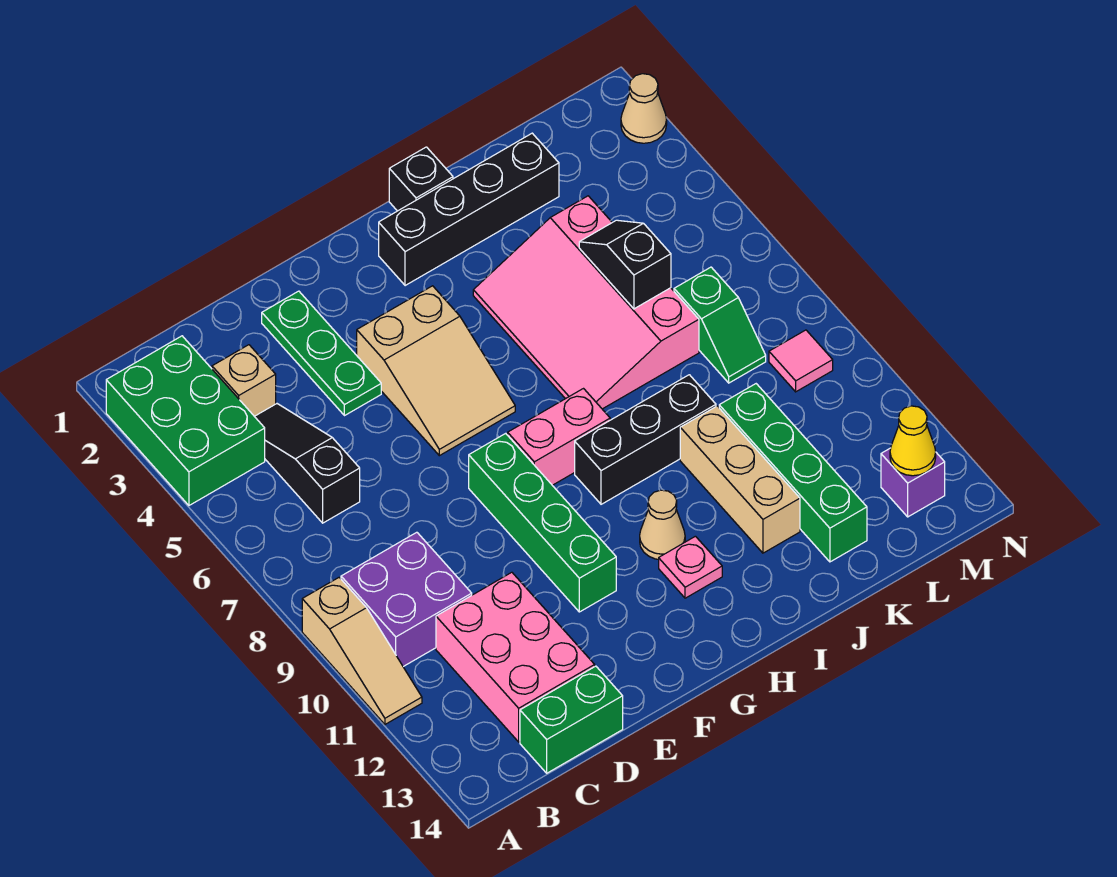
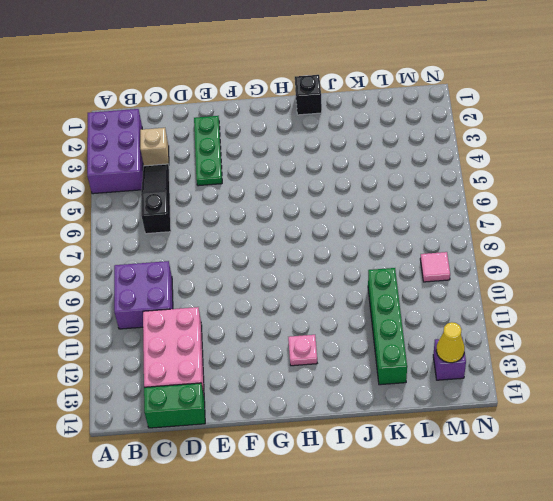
purple brick A2:B4 level 1 -> green brick A2:B4 level 1
none -> tan slope A9:A11 level 1 top 9
none -> tan slope F4:G6 level 1 top 4
none -> green brick F8:F11 level 1

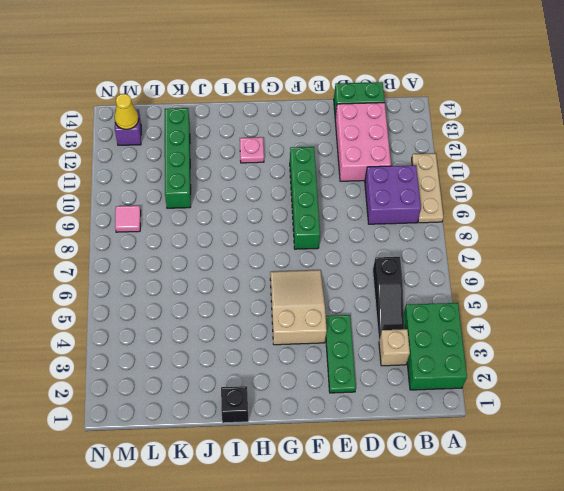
tan plate A9:A11 level 1 -> tan slope A9:A11 level 1 top 9
none -> pink brick G8:H8 level 1
none -> black brick H2:K2 level 1
none -> black brick H9:J9 level 1

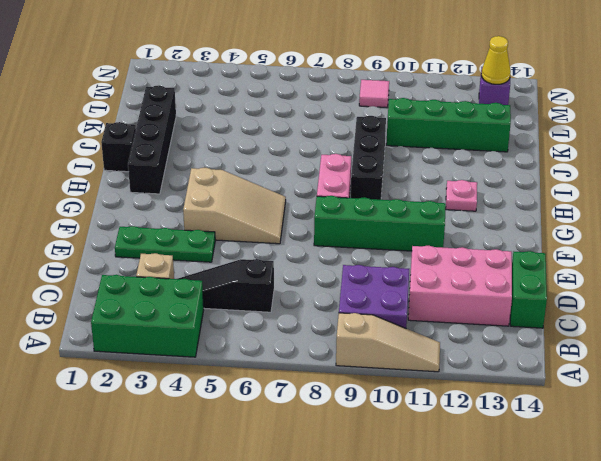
none -> tan cone H11 level 1
none -> pink slope I4:K7 level 1 top K
none -> tan brick J10:J12 level 1

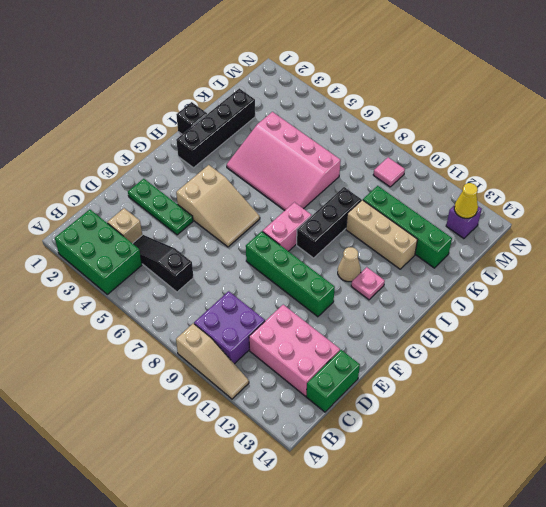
none -> green slope L7:L8 level 1 top 7
none -> tan cone N2 level 1
none -> black slope K5:K6 level 2 top 6

